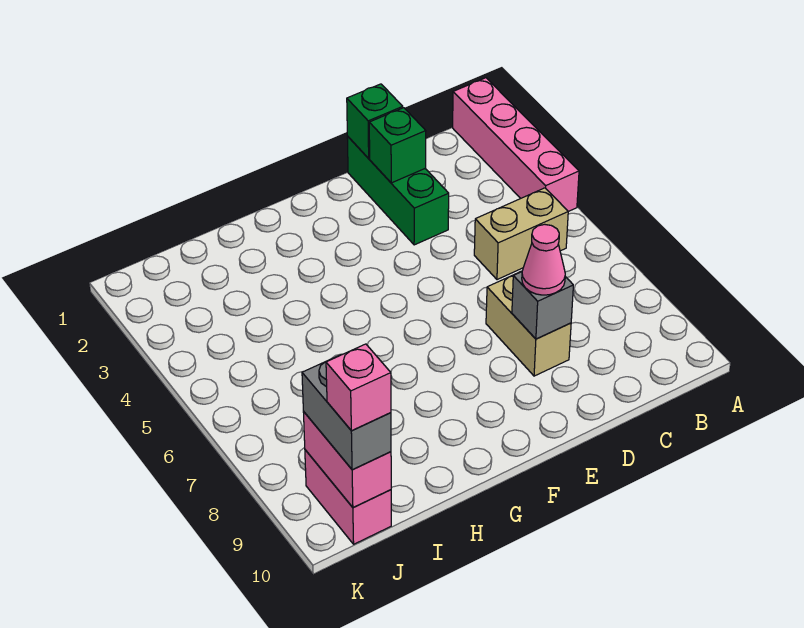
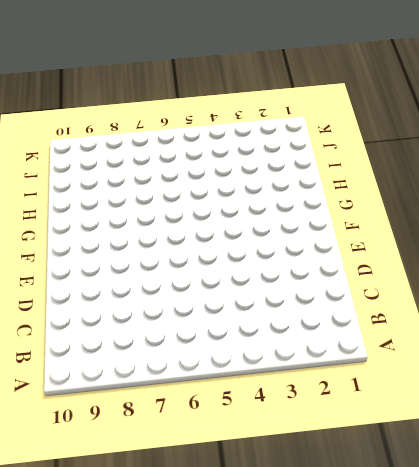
none -> pink brick A1:A4 level 1
none -> tan brick B5:C5 level 1
none -> green brick D1:D3 level 1

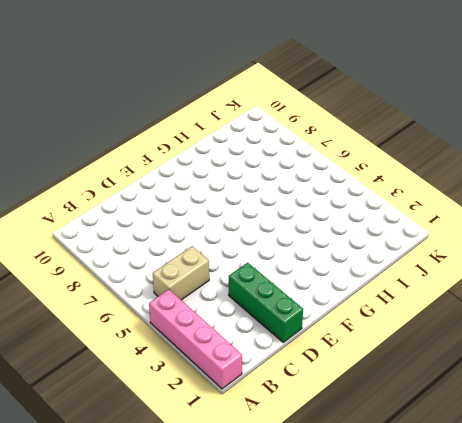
none -> tan brick D7:D8 level 1
none -> pink brick J9:J10 level 1
none -> green brick D1 level 2

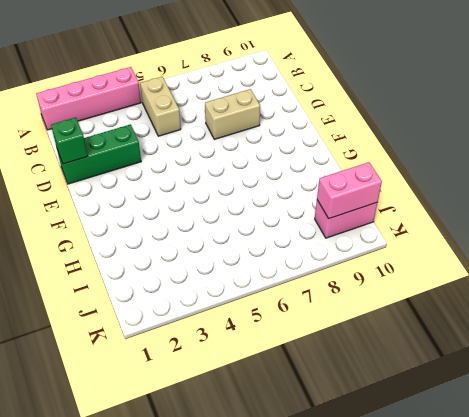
none -> green brick D2 level 2
none -> grey brick D8 level 2
none -> pink cone D8 level 3

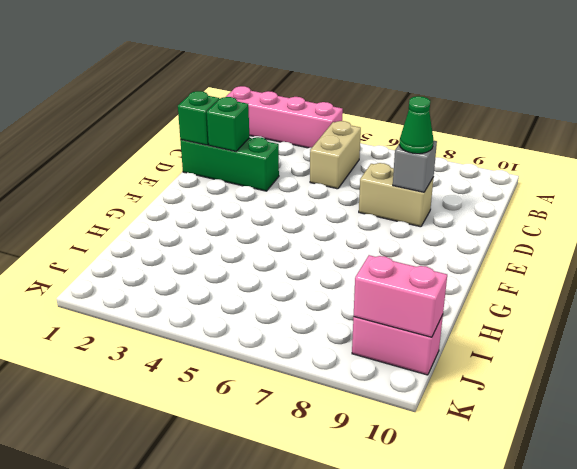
green cone D8 level 3 -> pink cone D8 level 3
none -> grey brick J9:J10 level 3
none -> pink brick J10 level 4

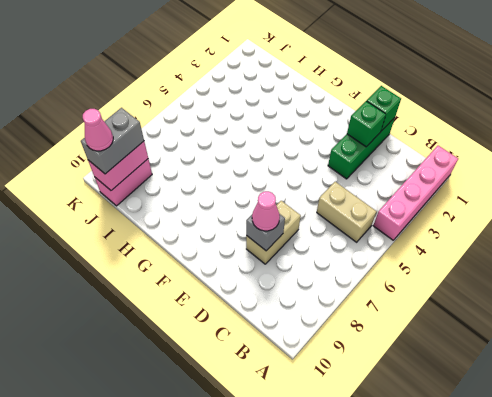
pink cone J10 level 4 -> pink brick J10 level 4

